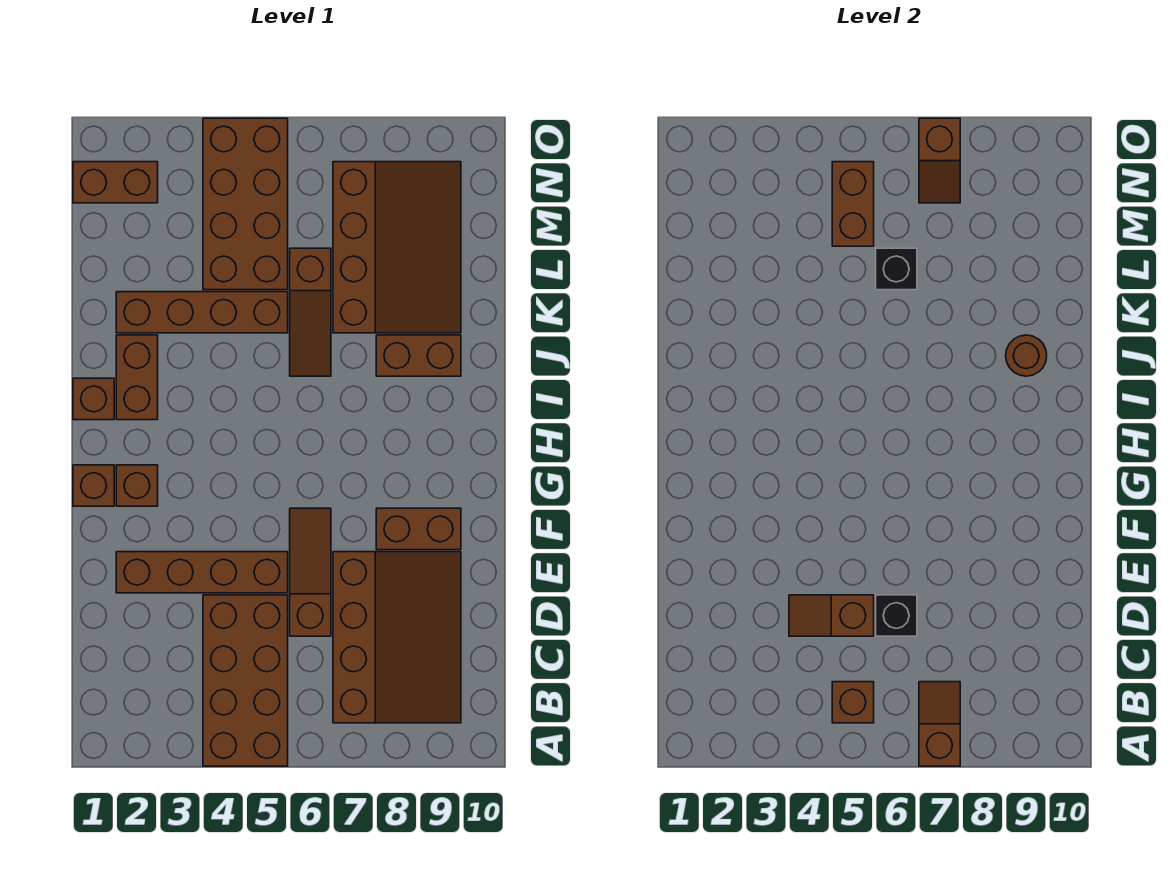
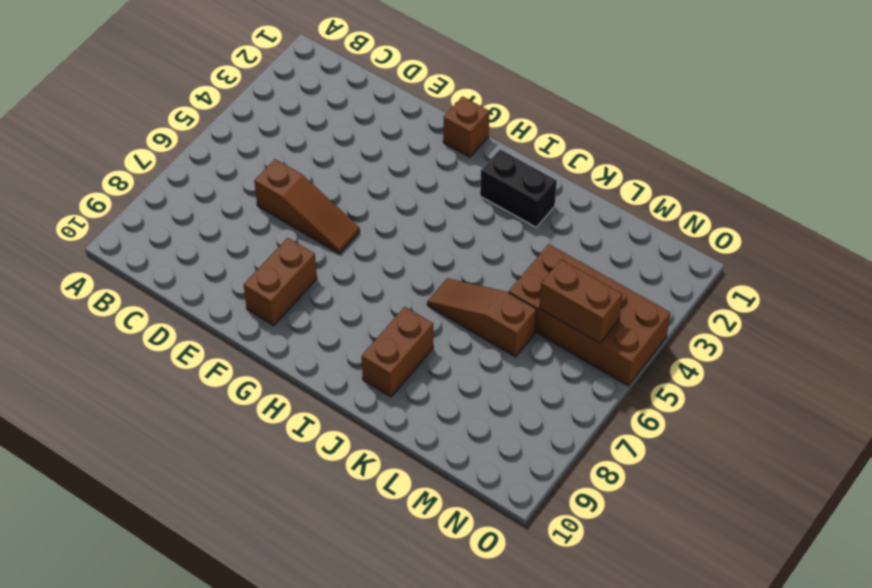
black brick I2:J2 level 1 -> brown brick I2:J2 level 1
none -> brown brick A4:D5 level 1
none -> brown slope B7:E9 level 1 top 7
none -> brown brick E2:E5 level 1

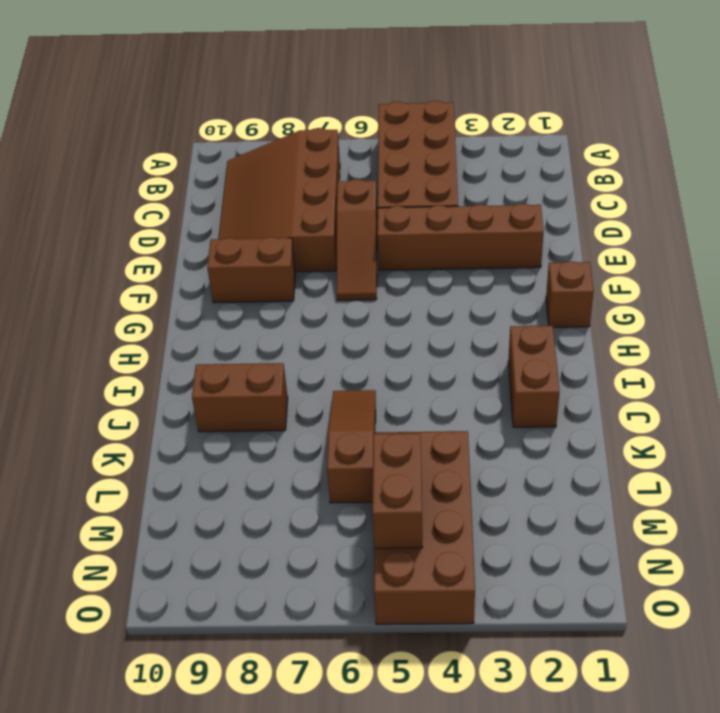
none -> brown brick G2 level 1
none -> brown brick I1 level 1
none -> brown brick K2:K5 level 1

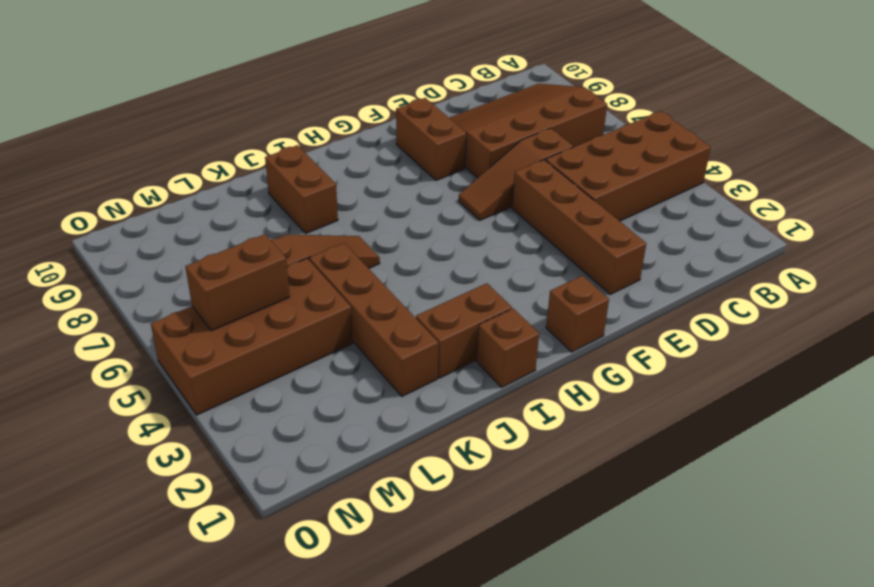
none -> brown brick G2 level 1
none -> brown slope K7:N9 level 1 top 7
none -> brown brick N1:N2 level 1

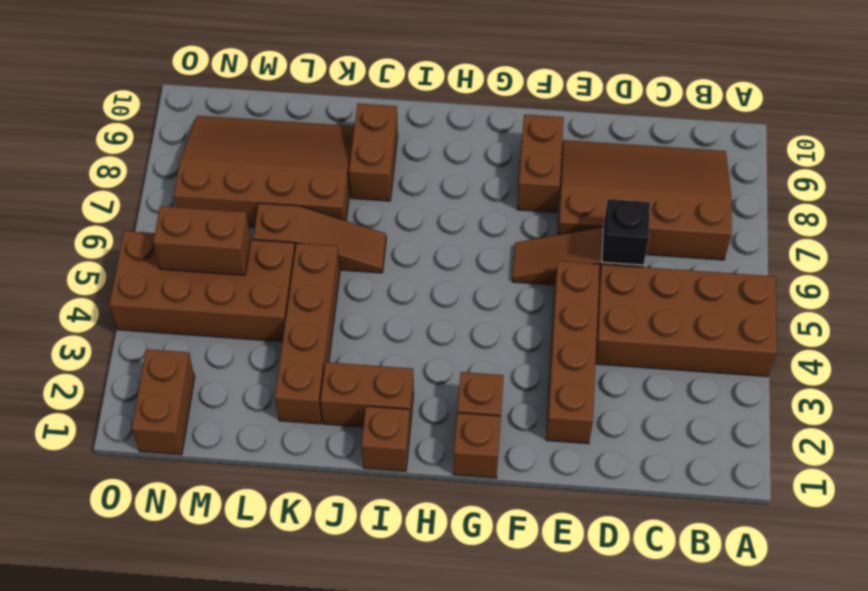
none -> brown slope A7:B7 level 2 top A
none -> brown brick B5 level 2
none -> brown slope D4:D5 level 2 top 5

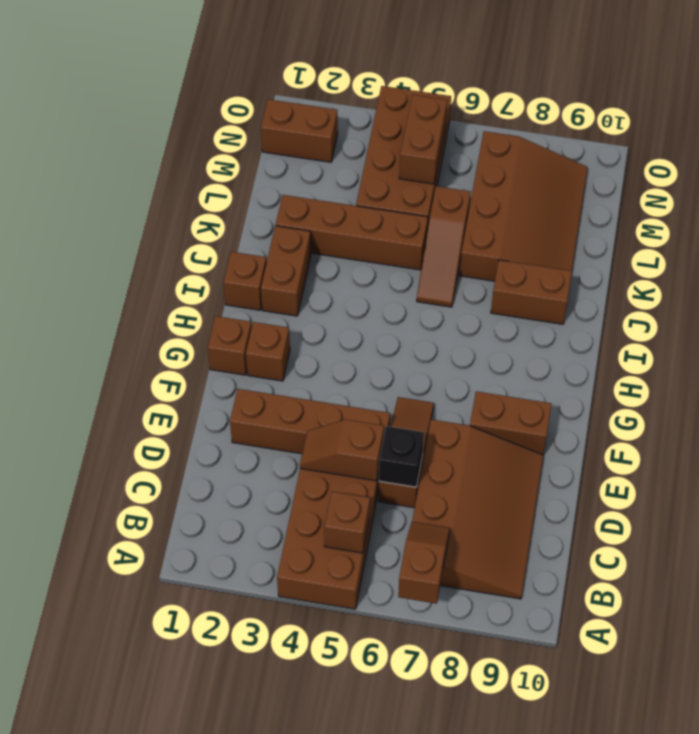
none -> brown round brick J9 level 2
none -> black brick L6 level 2
none -> brown slope N7:O7 level 2 top O

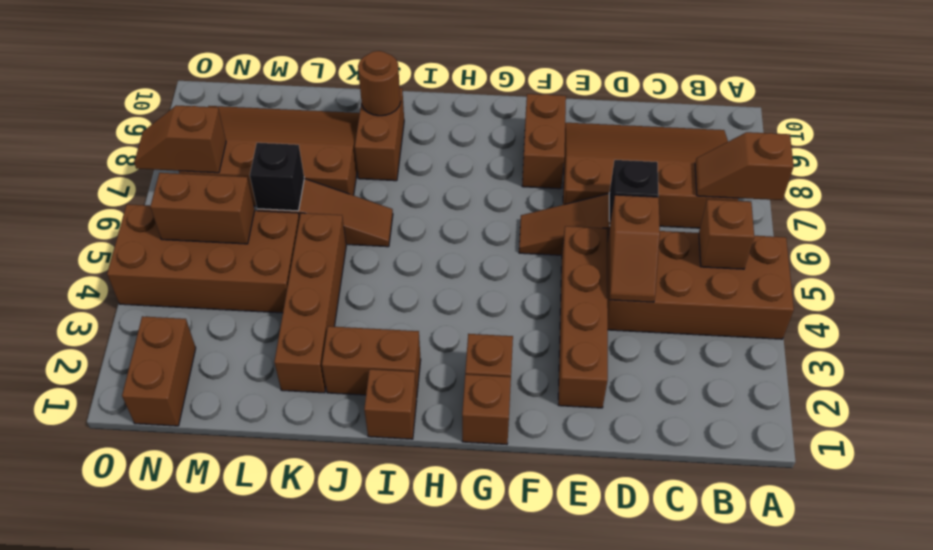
brown slope N7:O7 level 2 top N -> brown slope N7:O7 level 2 top O

